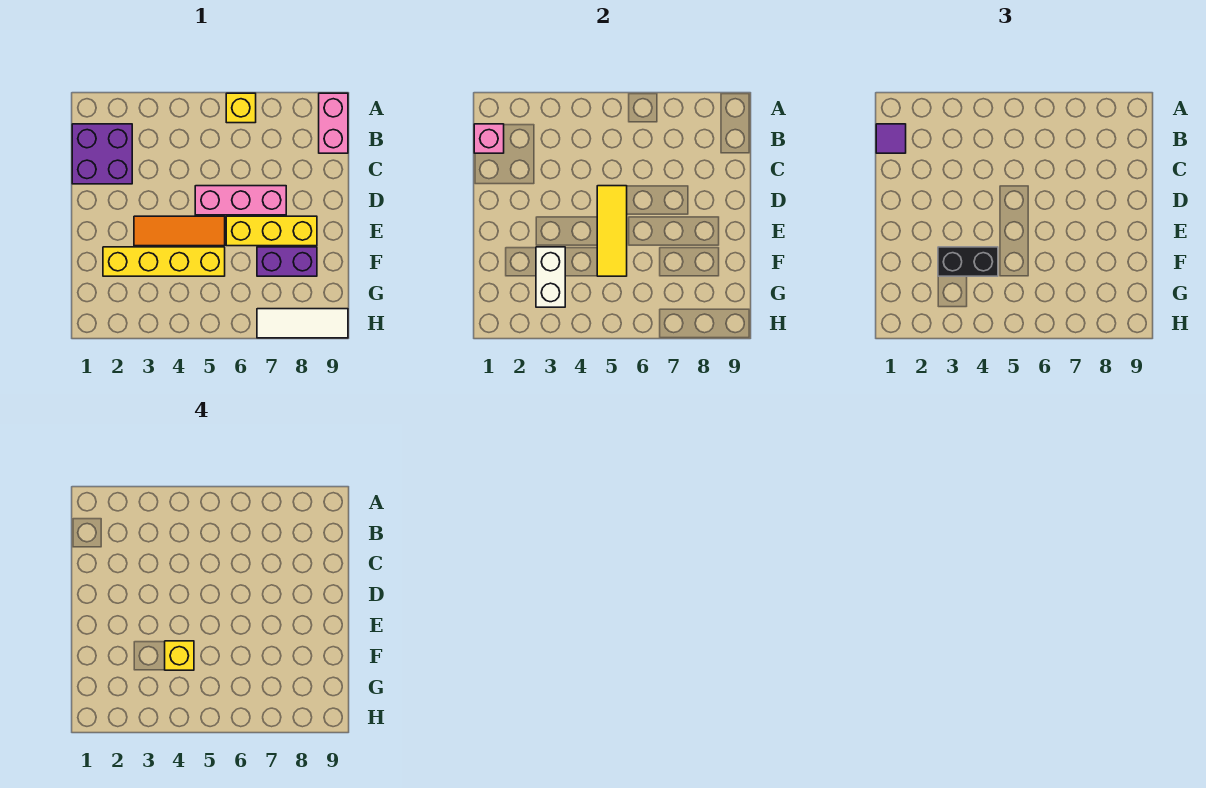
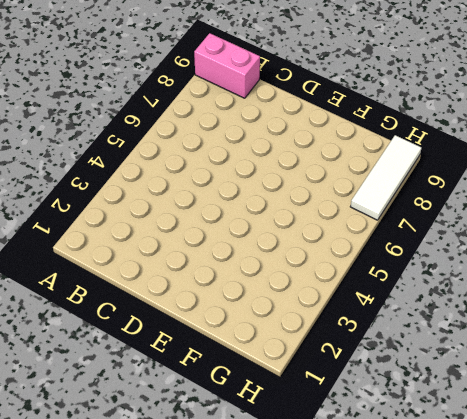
none -> yellow brick A6 level 1
none -> purple brick B1:C2 level 1
none -> pink brick D5:D7 level 1

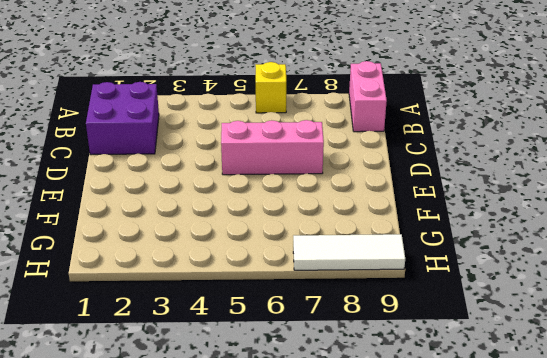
none -> orange tile E3:E5 level 1
none -> yellow brick E6:E8 level 1
none -> yellow brick F2:F5 level 1

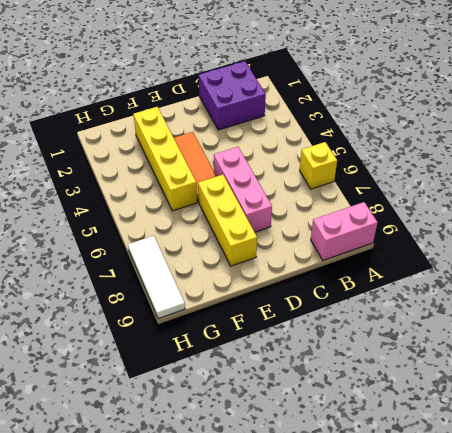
none -> purple brick F7:F8 level 1
none -> pink brick B1 level 2
none -> yellow tile D5:F5 level 2

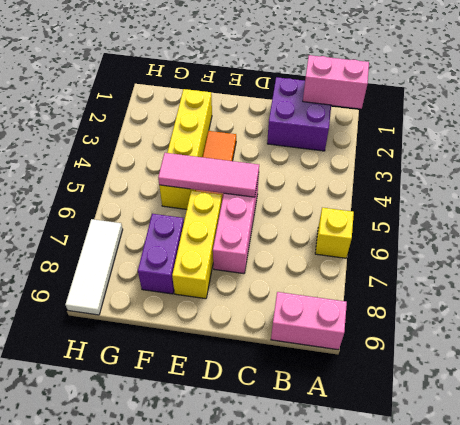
pink brick A1:B1 level 2 -> pink brick B1 level 2
pink tile D5:F5 level 2 -> yellow tile D5:F5 level 2
none -> white brick F3:G3 level 2
none -> purple tile B1 level 3
none -> black brick F3:F4 level 3

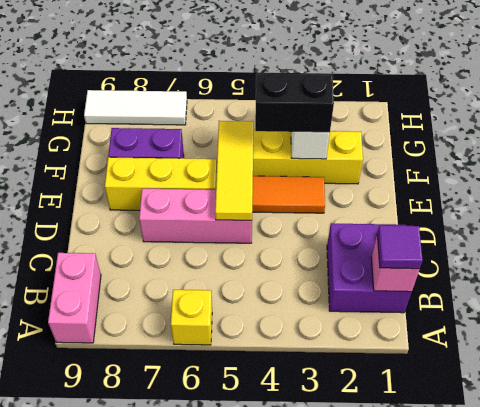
none -> yellow brick F4 level 4

